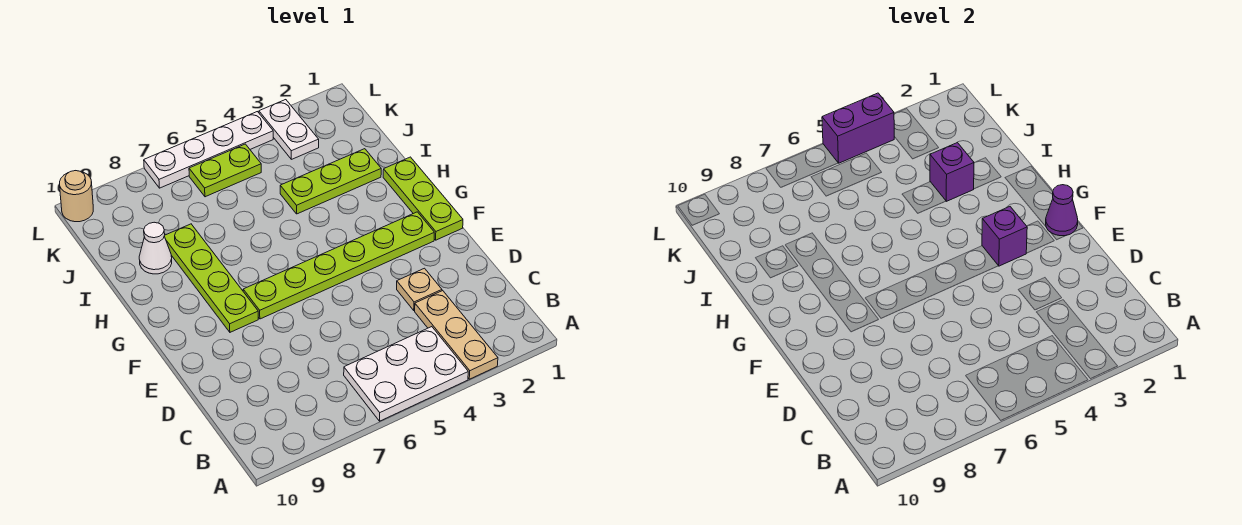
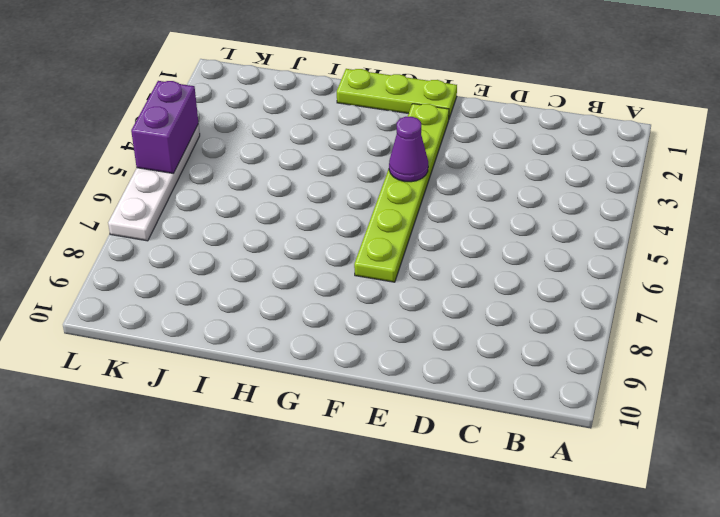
purple cone F4 level 2 -> purple cone F1 level 2
none -> tan plate A3:C3 level 1
none -> white plate A4:B6 level 1
none -> tan plate D3 level 1

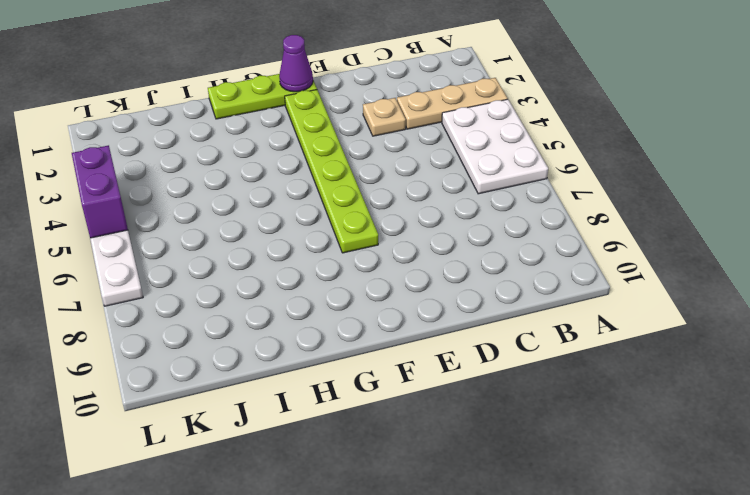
none -> lime plate F8:I8 level 1
none -> lime plate I2:I4 level 1
none -> white cone I9 level 1

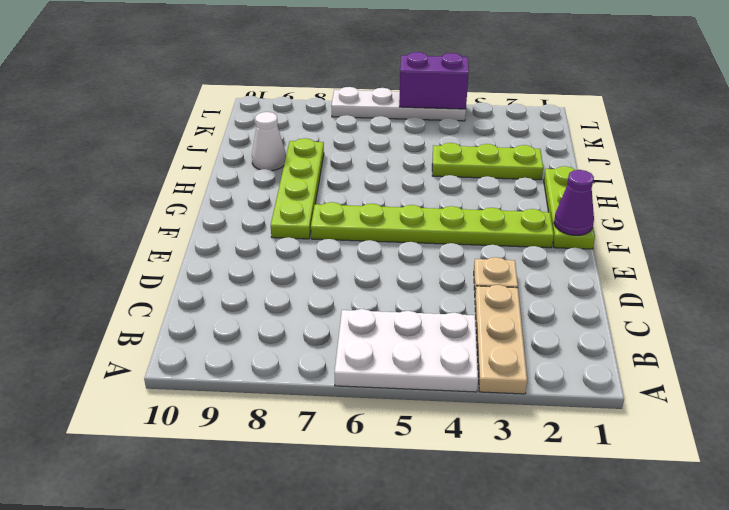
none -> white plate K3:L3 level 1
none -> lime plate K5:K6 level 1
none -> tan round brick L10 level 1

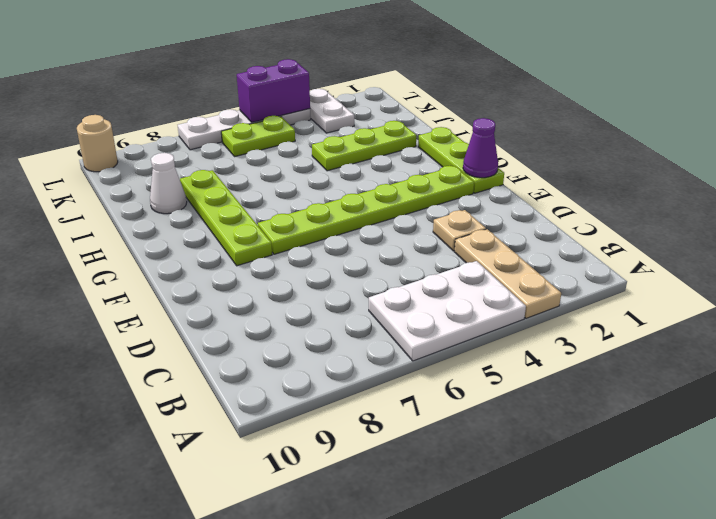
none -> purple brick F3 level 2
none -> purple brick I3 level 2

